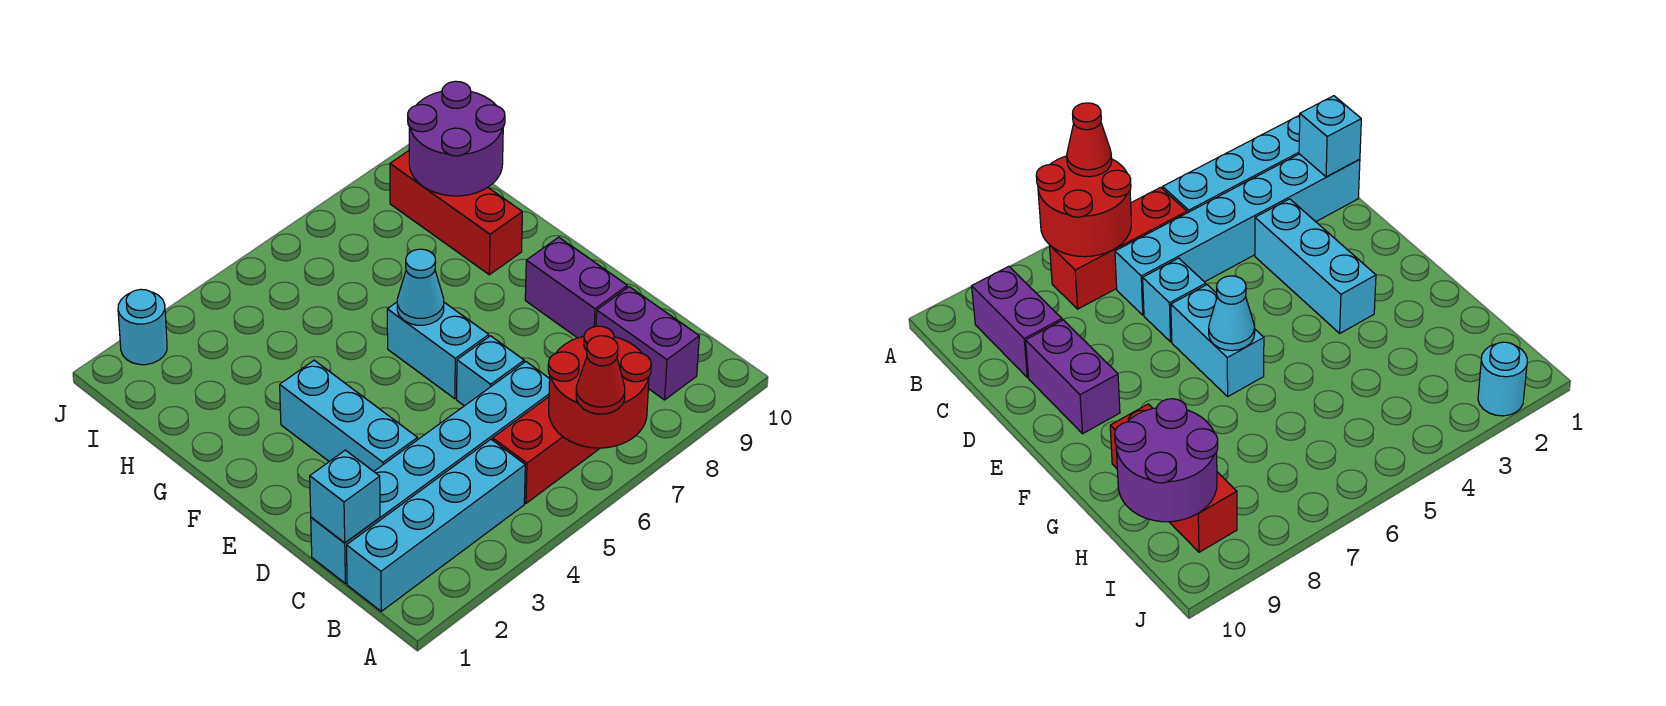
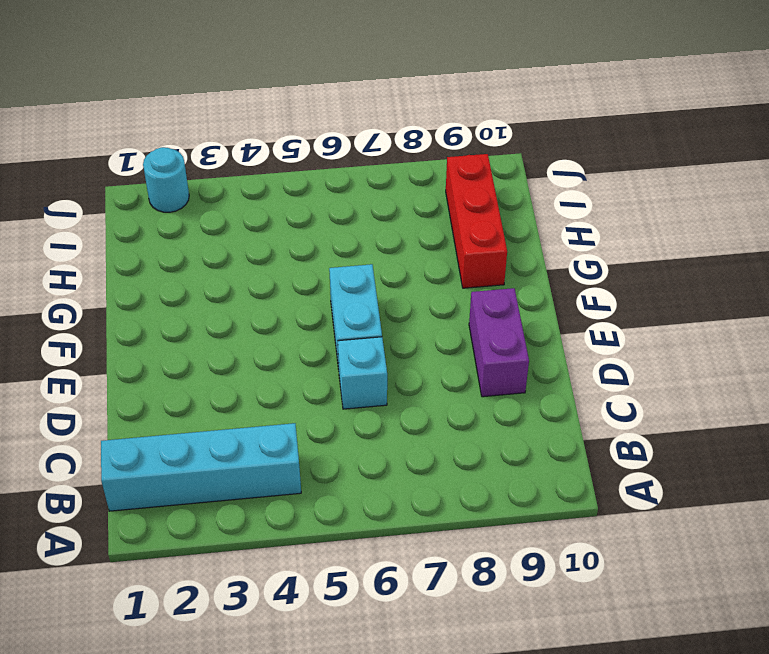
none -> red brick B5:B7 level 1
none -> purple brick B9:C9 level 1
none -> cyan brick C1:C6 level 1

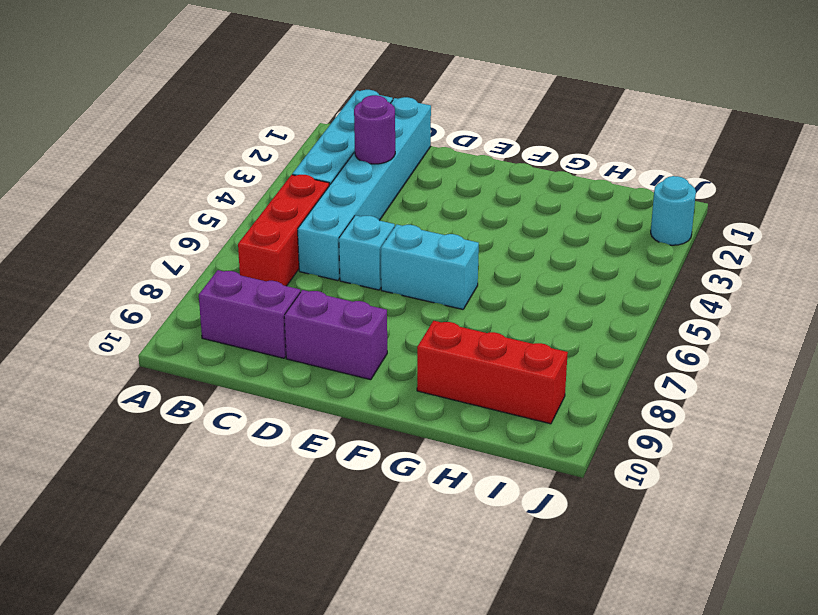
purple round brick C3 level 2 -> none
none -> cyan brick D3:F3 level 1
none -> red round brick A6:B7 level 2
none -> cyan brick C1 level 2

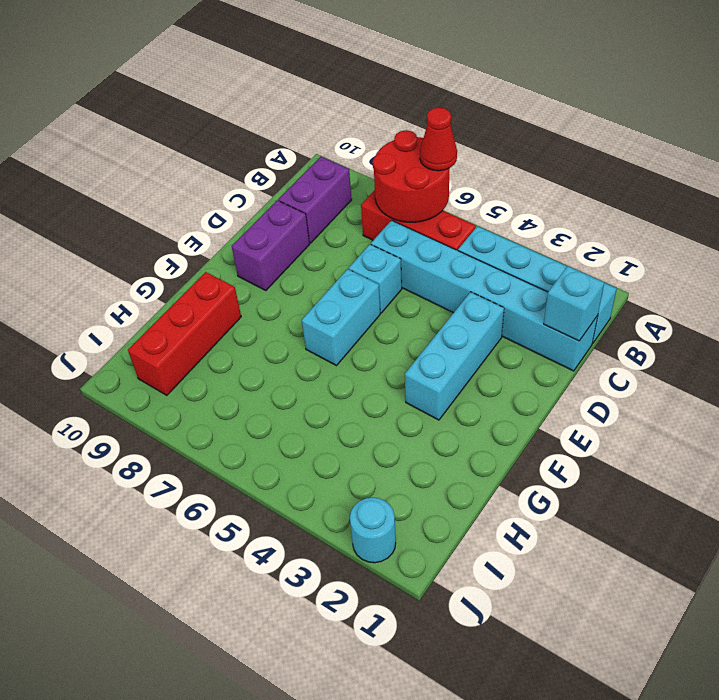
none -> cyan cone F6 level 2
none -> purple round brick H9:I10 level 2

